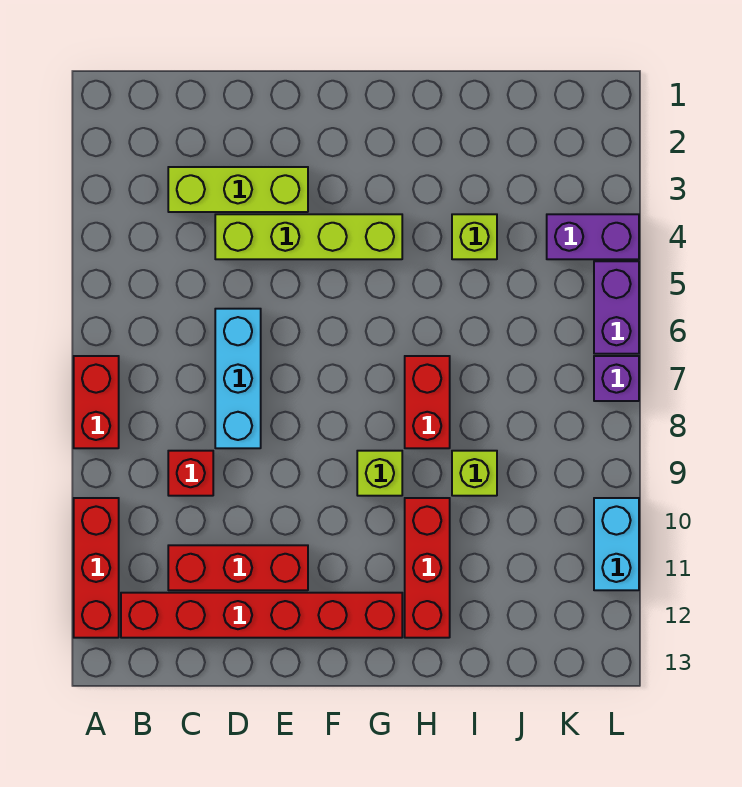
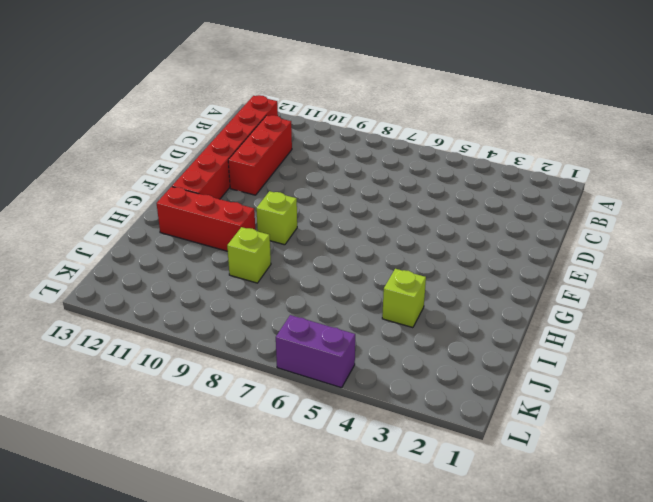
none -> red brick A7:A8 level 1
none -> red brick A10:A12 level 1
none -> lime brick C3:E3 level 1

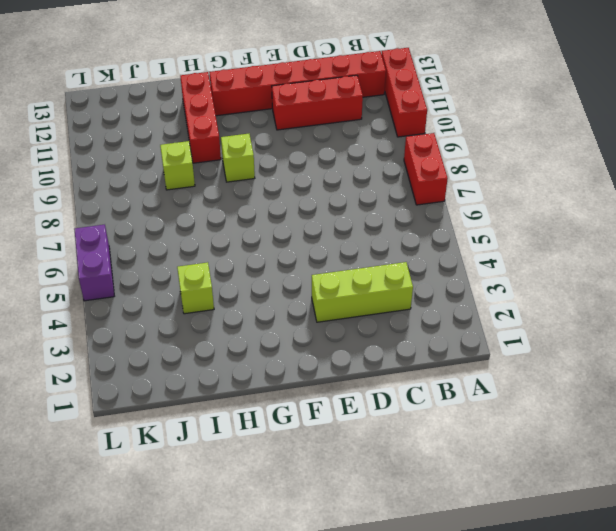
none -> red brick C9 level 1
none -> lime brick D4:G4 level 1
none -> cyan brick D6:D8 level 1

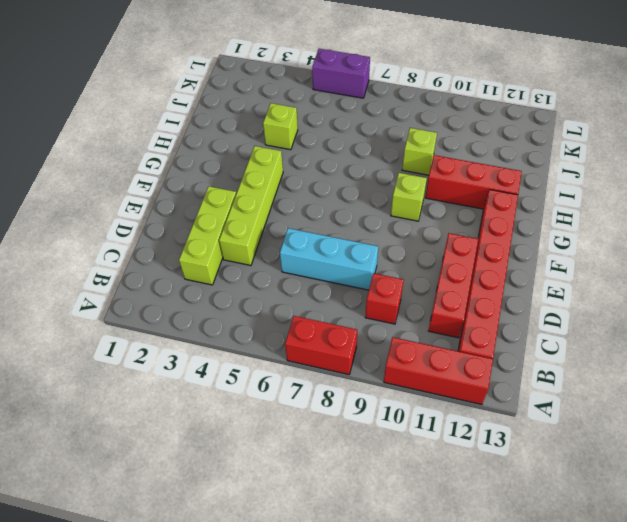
none -> red brick H7:H8 level 1
none -> purple brick K4:L4 level 1
none -> purple brick L7 level 1

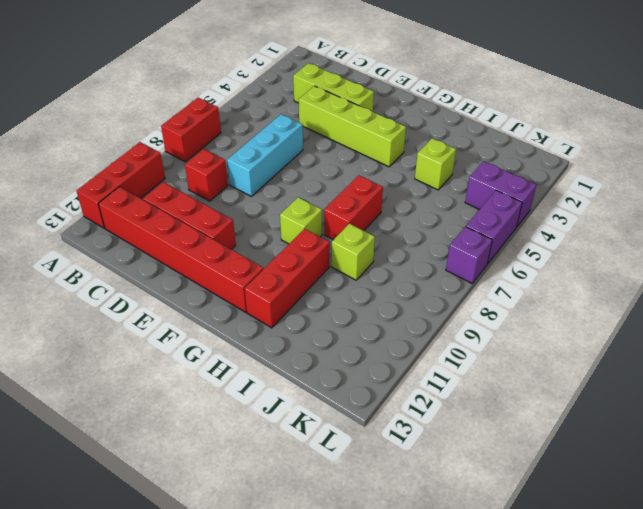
none -> cyan brick L10:L11 level 1

